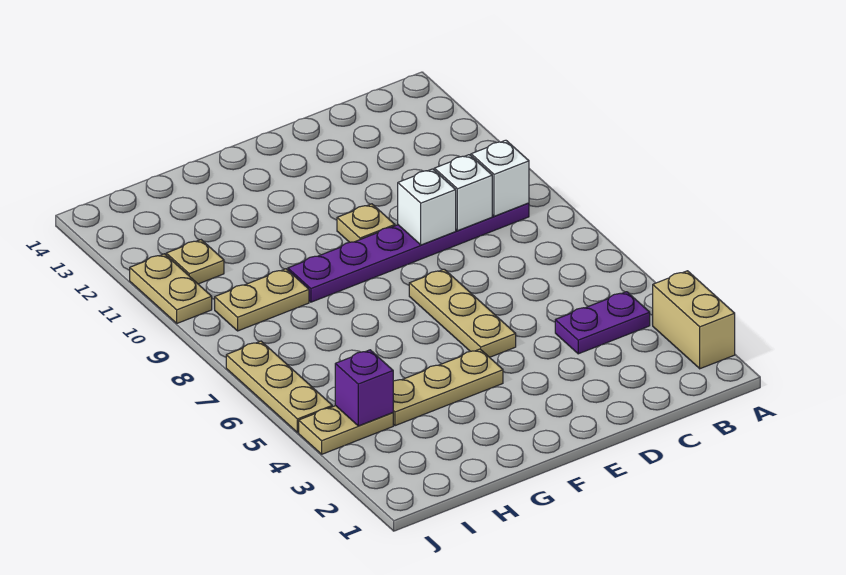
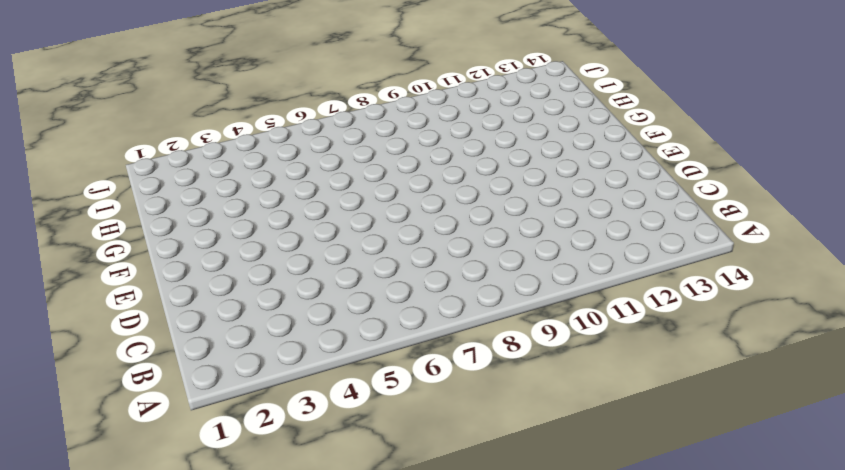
none -> tan brick A2:A3 level 1
none -> purple plate B4:C4 level 1
none -> purple plate B9:G9 level 1

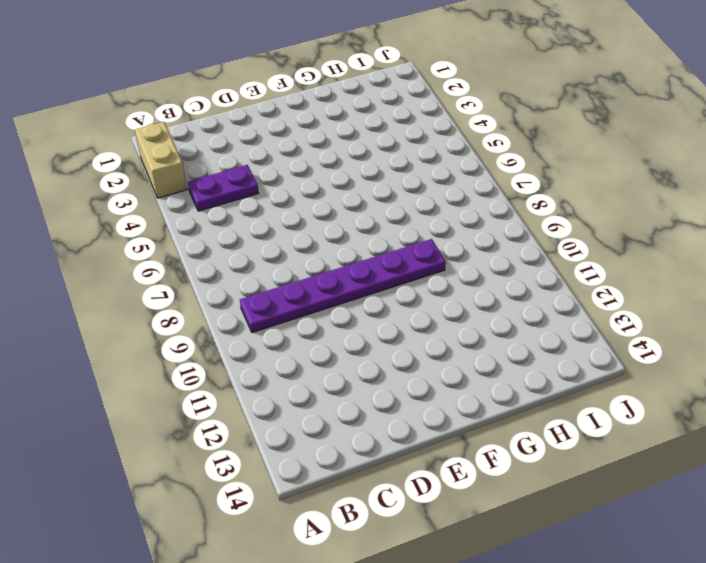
none -> tan plate E5:E7 level 1
none -> tan plate E10 level 1
none -> tan plate F4:H4 level 1

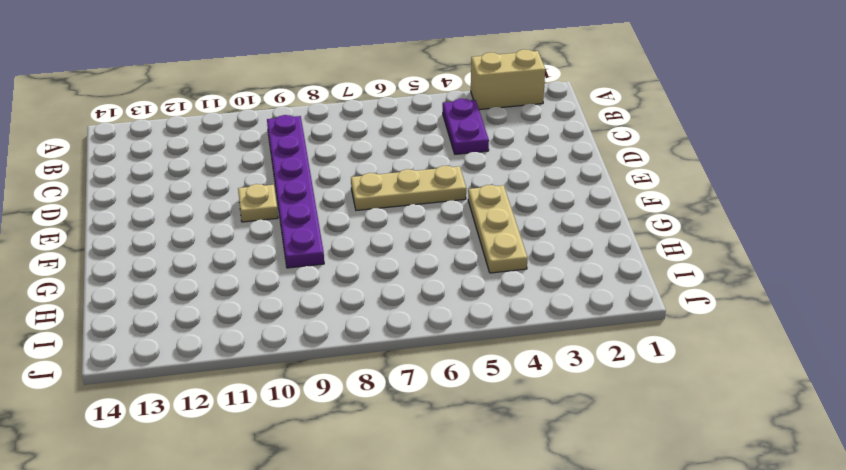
none -> tan plate H9:I9 level 1
none -> tan plate I4:J4 level 1
none -> tan plate I11 level 1

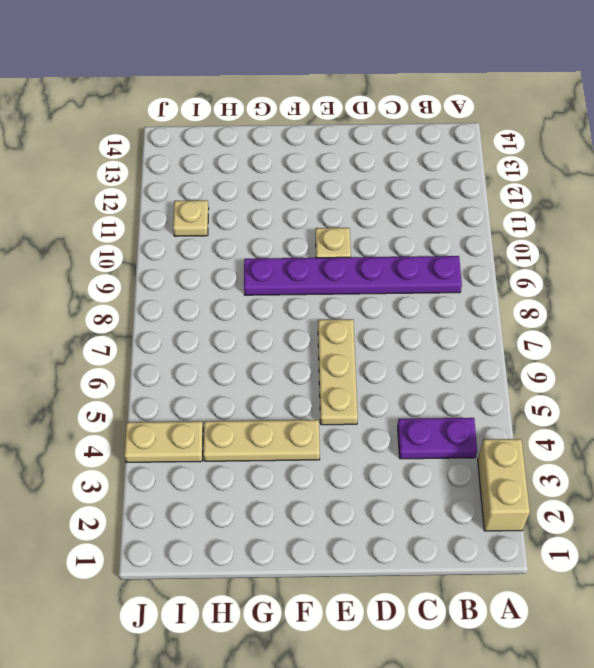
none -> tan plate H9:I9 level 1
none -> tan plate J5:J7 level 1
none -> tan plate J10:J11 level 1

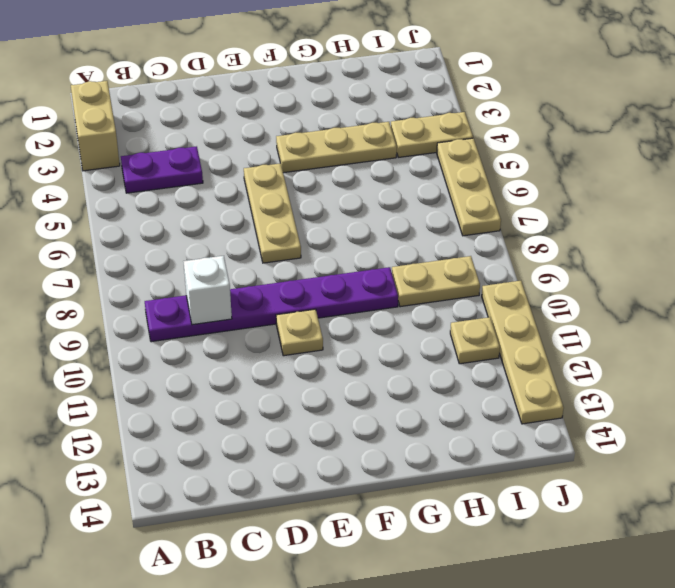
tan plate J10:J13 level 1 -> tan plate J10:J11 level 1
none -> white brick B9 level 2
none -> white brick D9 level 2
none -> purple brick I4 level 2

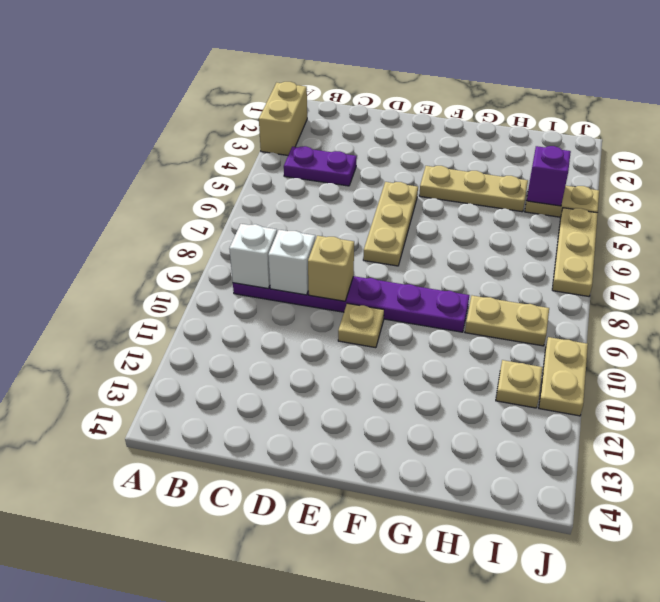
tan brick D9 level 2 -> white brick D9 level 2

